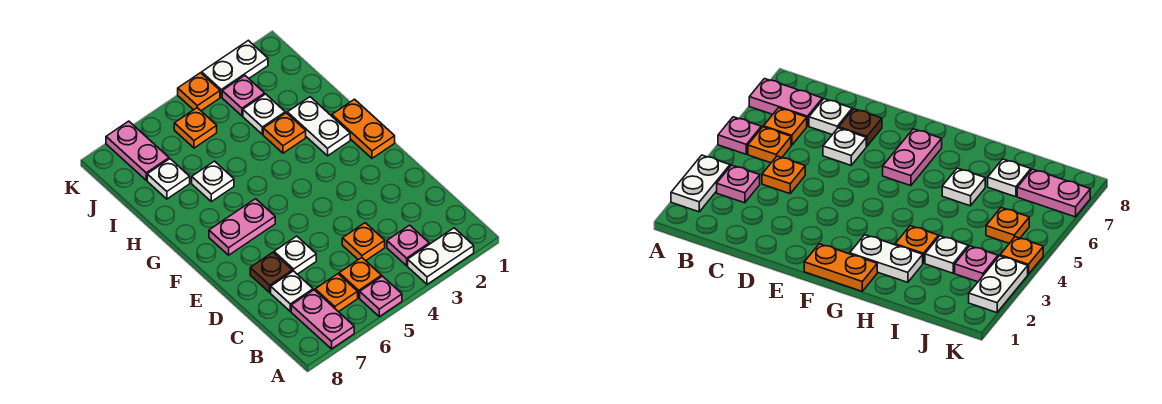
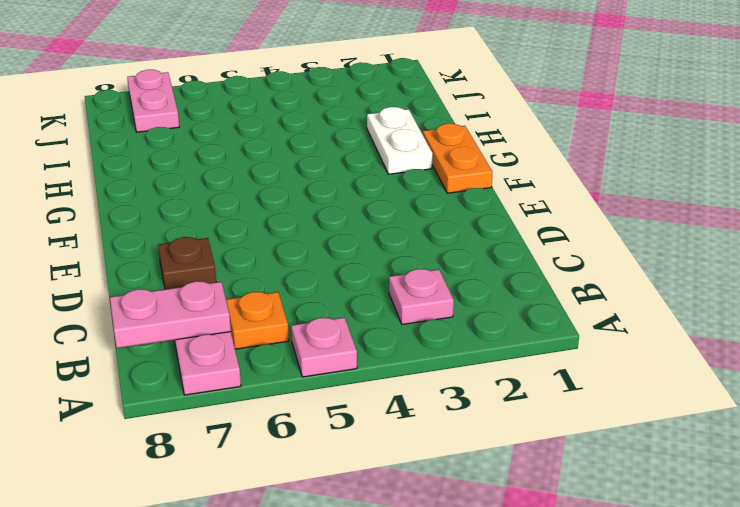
pink plate B7:B8 level 2 -> pink plate F6:F7 level 1
none -> white plate A2:A3 level 1
none -> orange plate B5 level 1
none -> orange plate C4 level 1

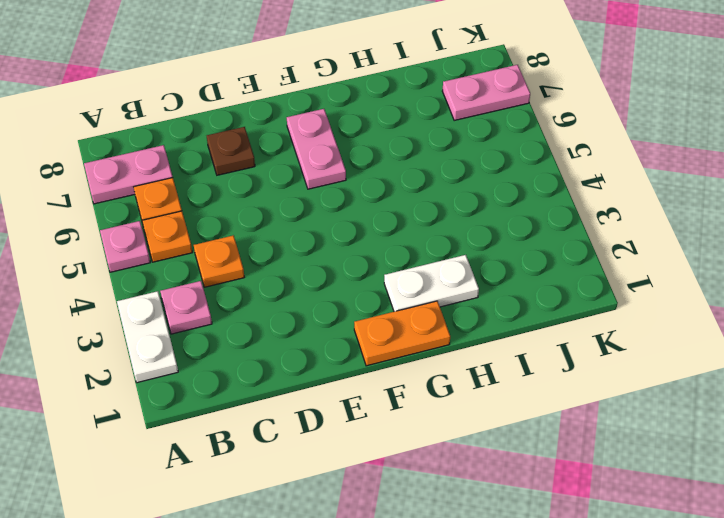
none -> white plate C7 level 1
none -> white plate D6 level 1
none -> orange plate H3 level 1

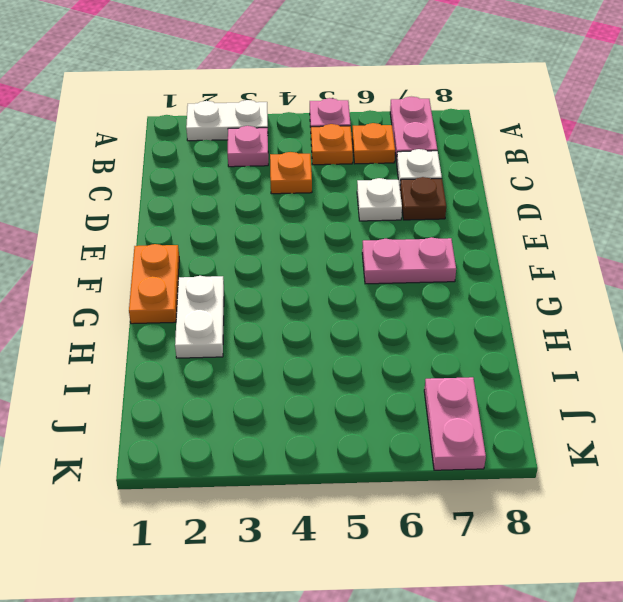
none -> orange plate H3 level 1
none -> white plate H6 level 1
none -> white plate I3 level 1

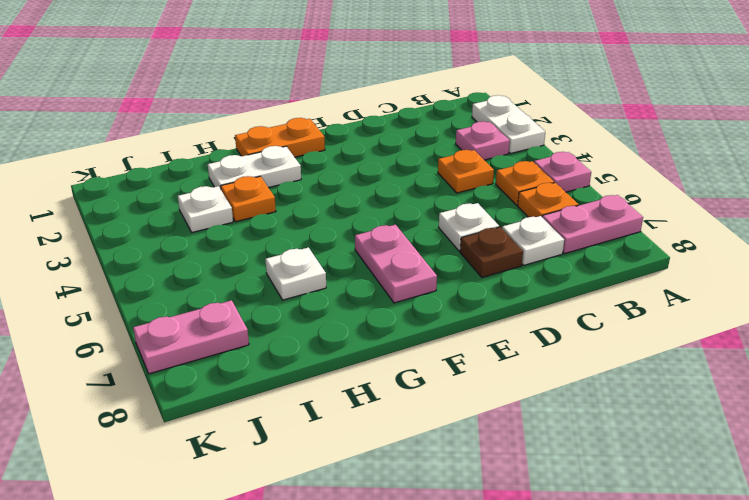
none -> white plate I7 level 1
none -> pink plate J3 level 1
none -> orange plate J5 level 1

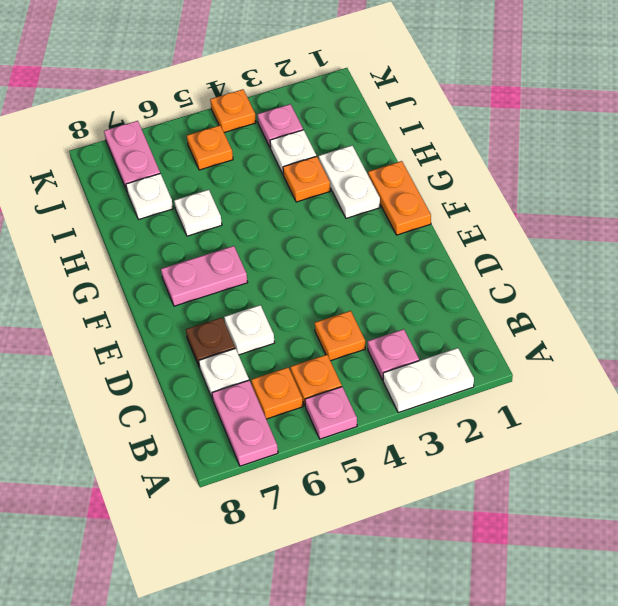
none -> white plate K2:K3 level 1

